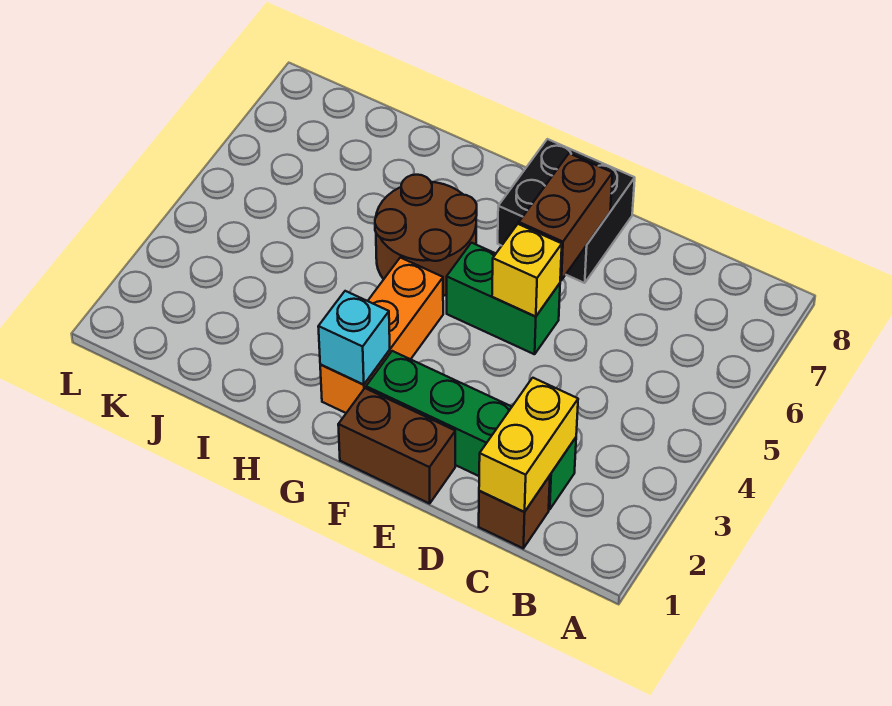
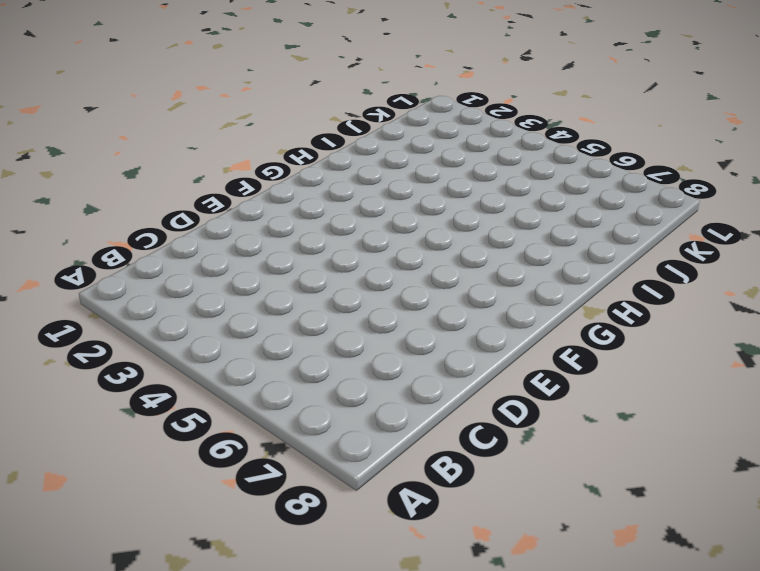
none -> brown brick C1 level 1
none -> green brick C2:F2 level 1

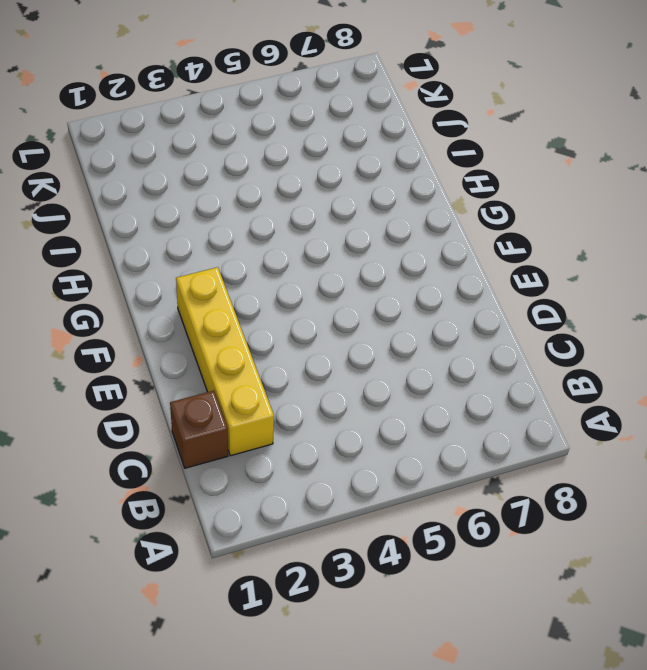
yellow brick C2:F2 level 1 -> green brick C2:F2 level 1
none -> brown brick E1:F1 level 1
none -> green brick E5:F5 level 1

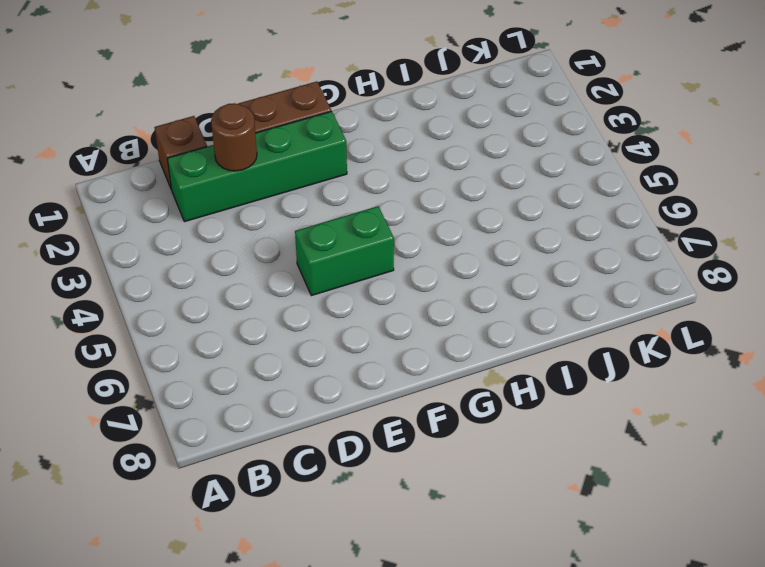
brown round brick D2 level 2 -> none
none -> black brick E7:F8 level 1
none -> orange brick G2:G4 level 1

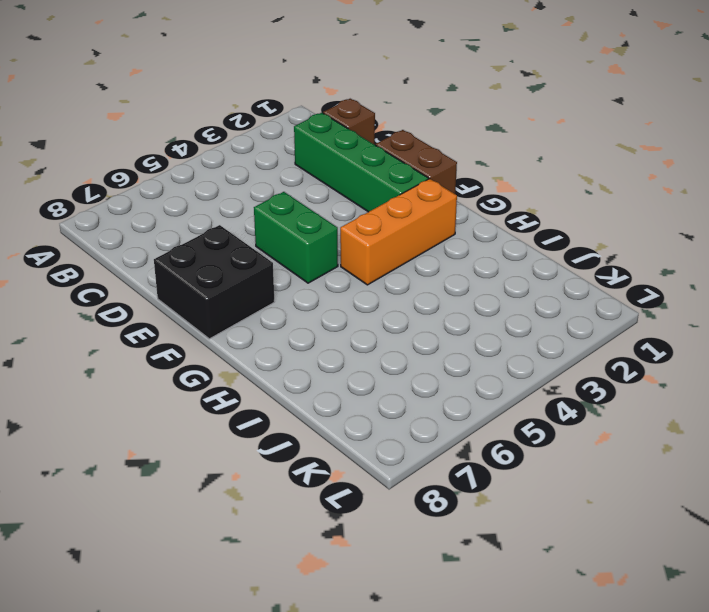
none -> brown round brick G5:H6 level 1
none -> yellow brick C1:C2 level 2

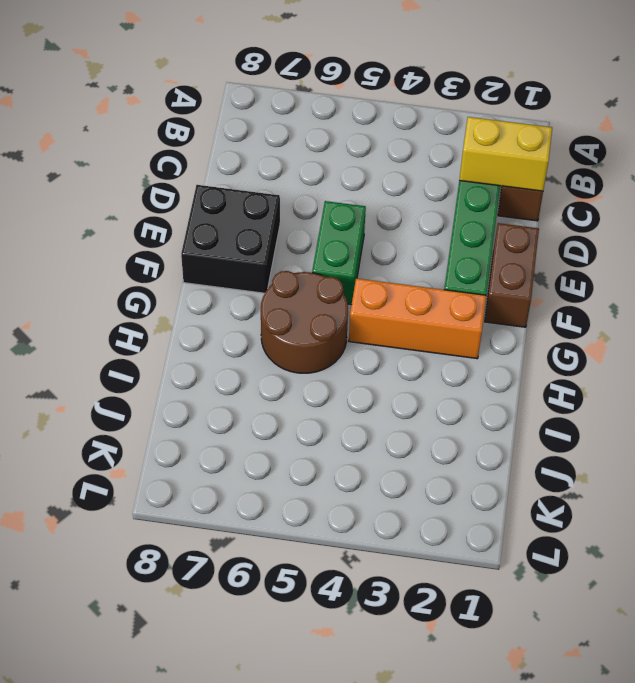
none -> yellow brick E5 level 2
none -> brown brick E6:E7 level 2

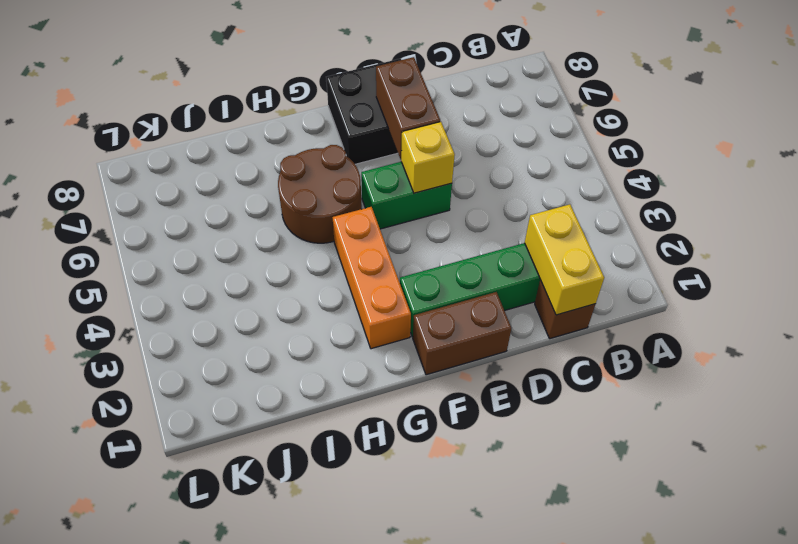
none -> cyan brick G2 level 2

